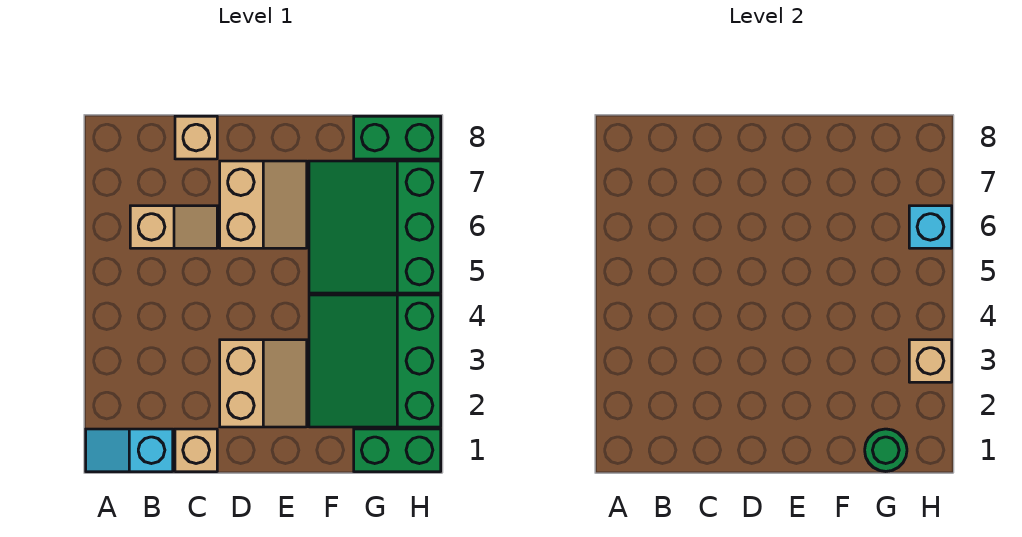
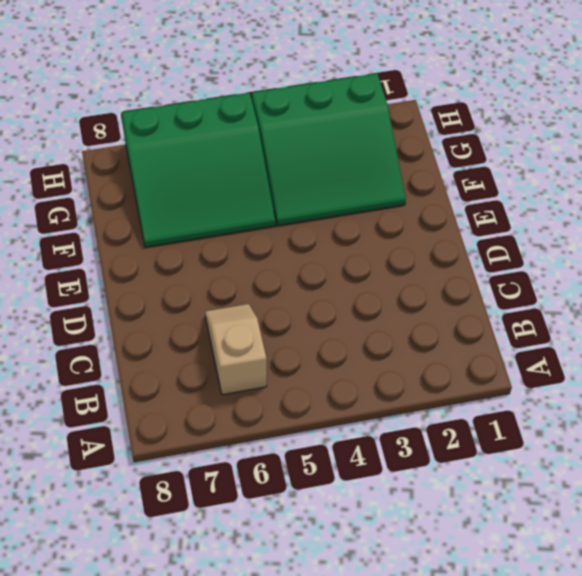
none -> cyan slope A1:B1 level 1 top B
none -> tan brick C1 level 1
none -> tan brick C8 level 1

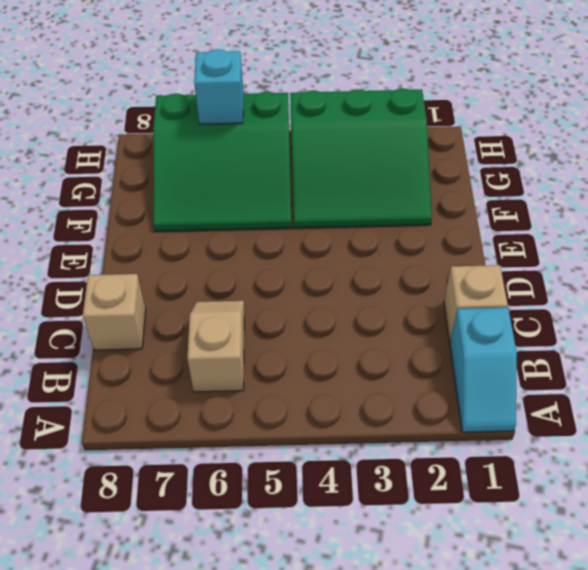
none -> tan slope D2:E3 level 1 top D
none -> tan slope D6:E7 level 1 top D
none -> green brick G1:H1 level 1

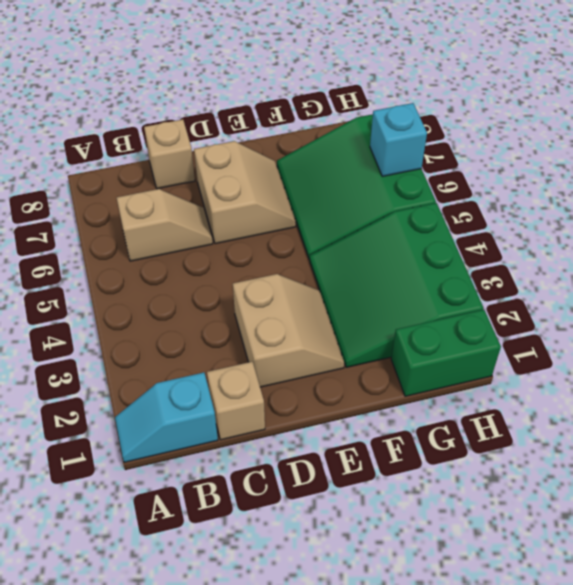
none -> green brick G8:H8 level 1
none -> green round brick G1 level 2
none -> tan brick H3 level 2

